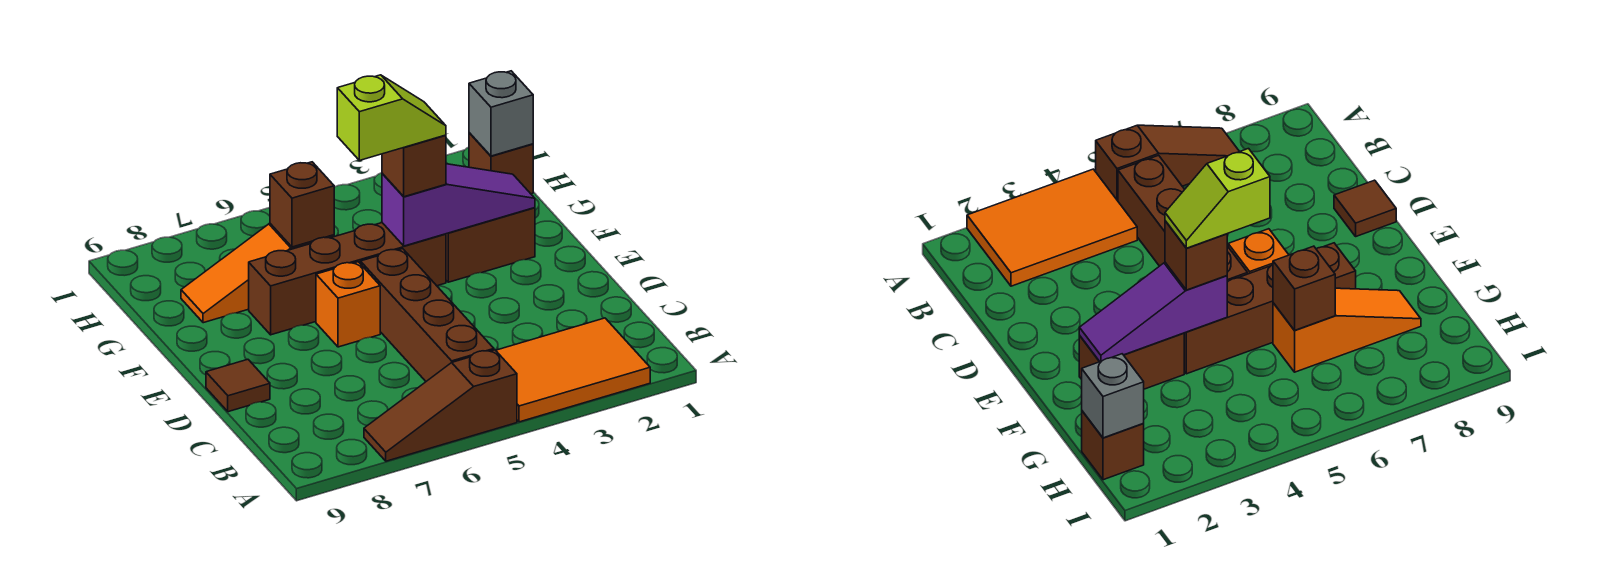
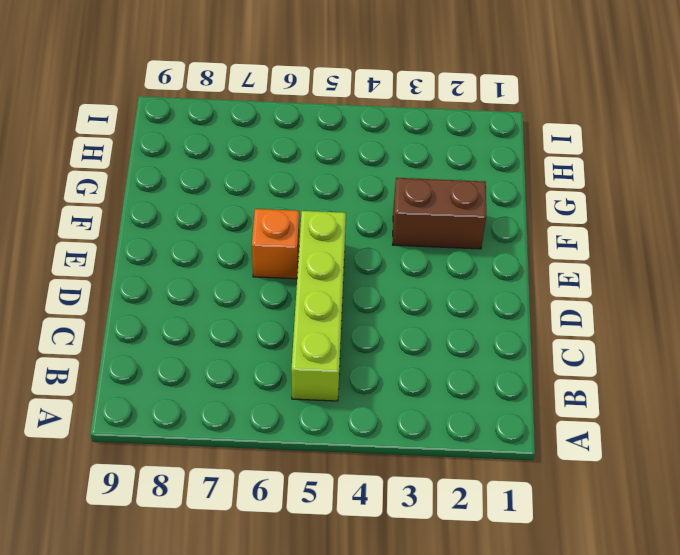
lime brick B5:E5 level 1 -> brown brick B5:E5 level 1
none -> orange tile A2:B4 level 1
none -> brown slope A5:A7 level 1 top 5
none -> brown tile D9 level 1

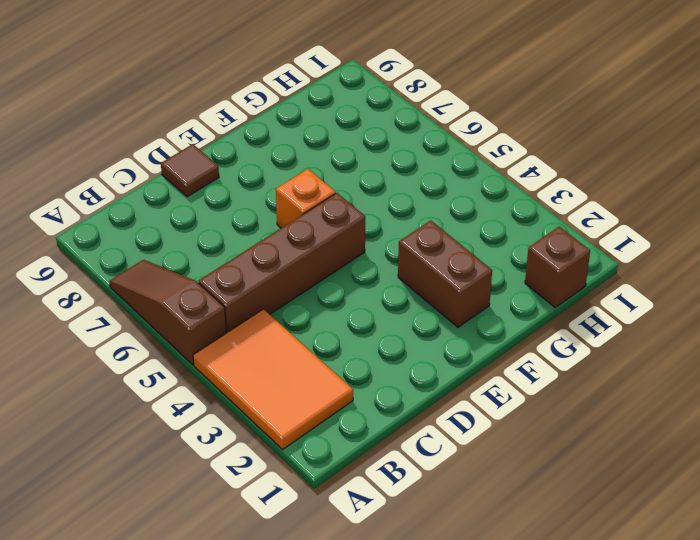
none -> brown brick F4:F7 level 1
none -> orange slope G6:G8 level 1 top 6
none -> purple slope F2:F4 level 2 top 4

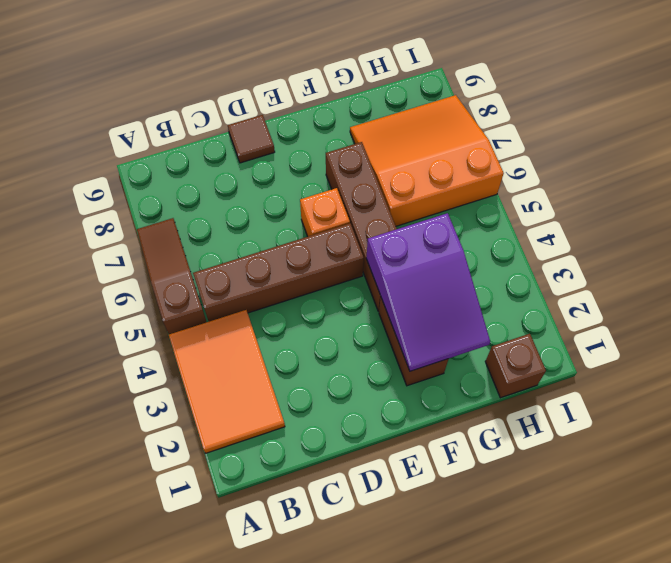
purple slope F2:G4 level 2 top 4 -> purple slope F2:F4 level 2 top 4
orange slope G6:I8 level 1 top 6 -> orange slope G6:G8 level 1 top 6
none -> brown brick G6 level 2
none -> grey brick H1 level 2
none -> brown brick F4 level 3

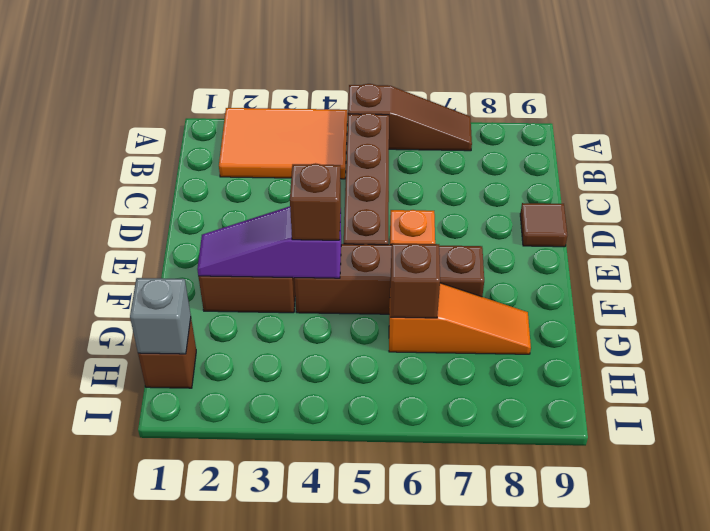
none -> lime slope F4:F5 level 4 top 5

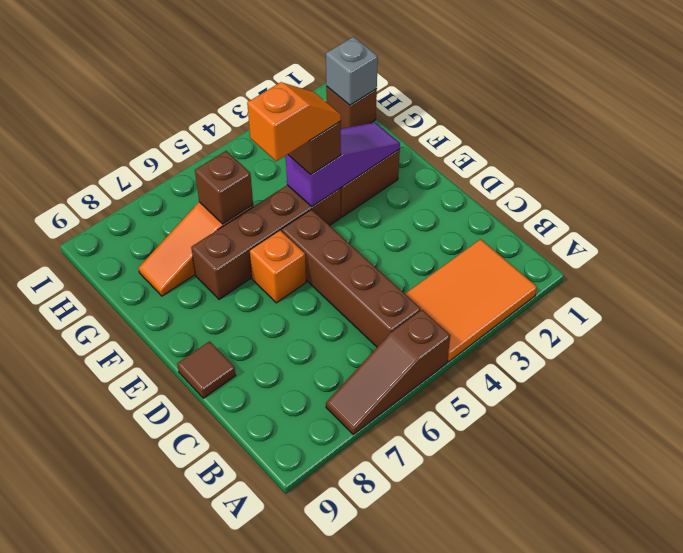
orange slope F4:F5 level 4 top 5 -> lime slope F4:F5 level 4 top 5

